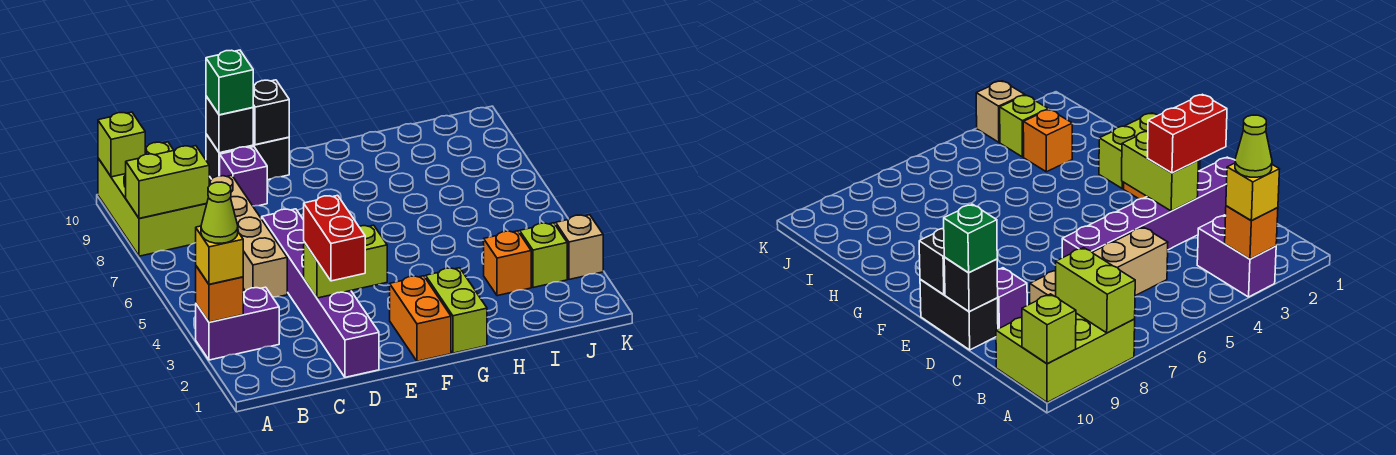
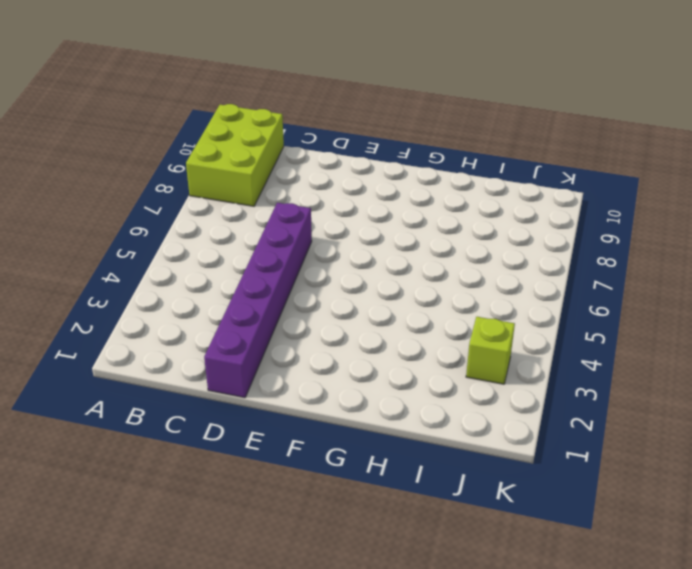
none -> purple brick A3:B3 level 1
none -> tan brick C5:C8 level 1
none -> purple brick D9 level 1

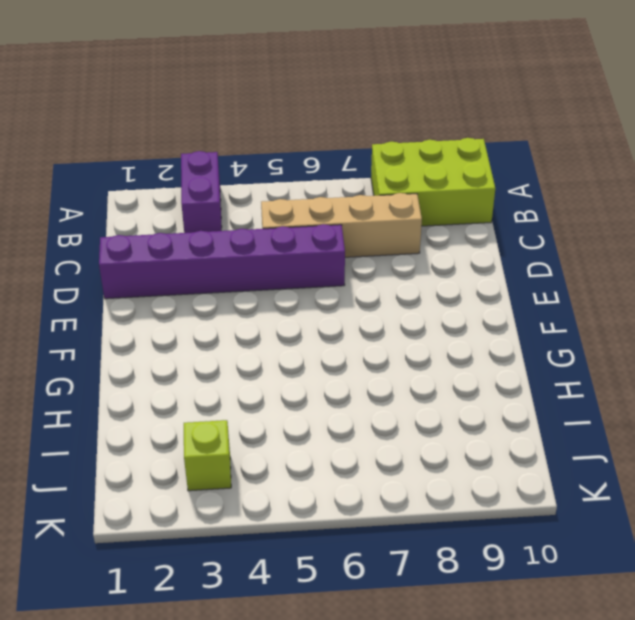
none -> purple brick D9 level 1
none -> black brick D10:E10 level 1
none -> orange brick F1:F2 level 1

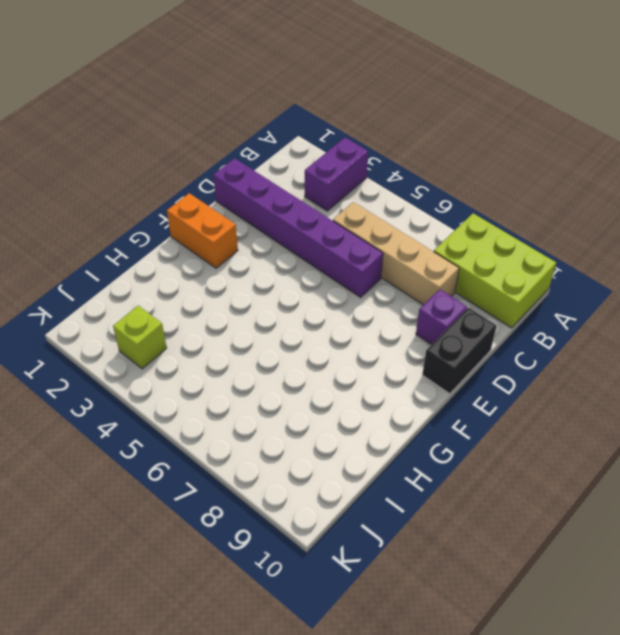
none -> lime brick G1:G2 level 1
none -> orange brick I3 level 1
none -> tan brick K3 level 1

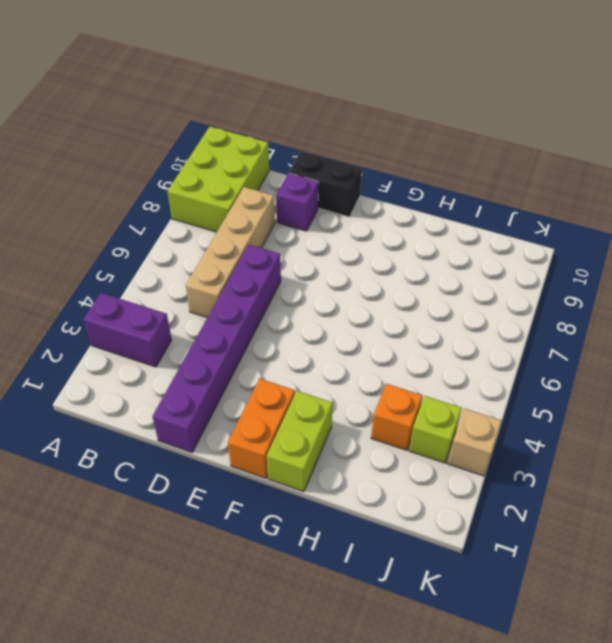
none -> orange brick A3 level 2
none -> lime brick A8:B8 level 2
none -> lime brick A10 level 2

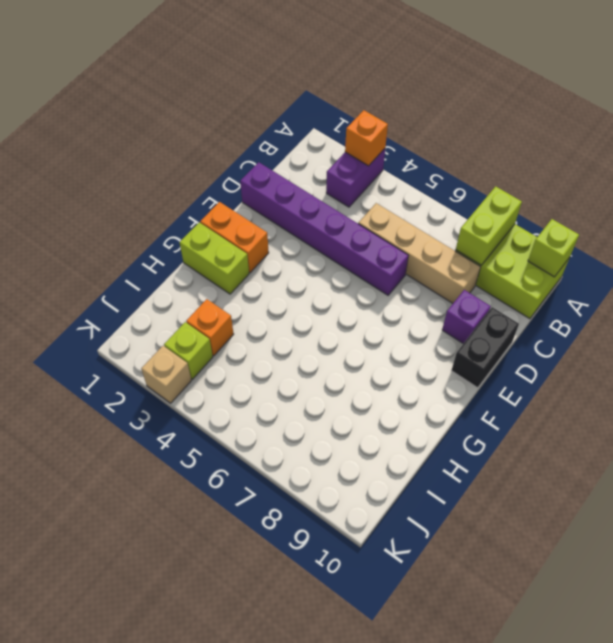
none -> lime brick D3:E3 level 2
none -> black brick D10 level 2
none -> black brick E10 level 2

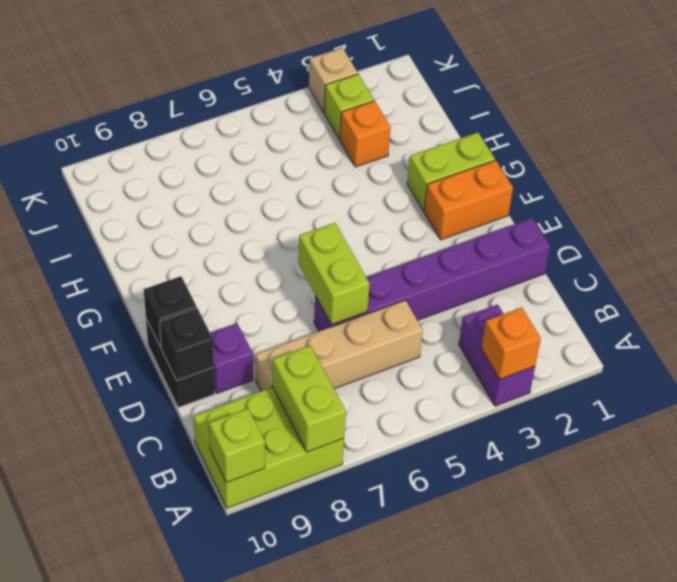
lime brick D6:E6 level 2 -> lime brick D3:E3 level 2
none -> yellow brick A3 level 3
none -> red brick D2:D3 level 3
none -> green brick D10 level 3

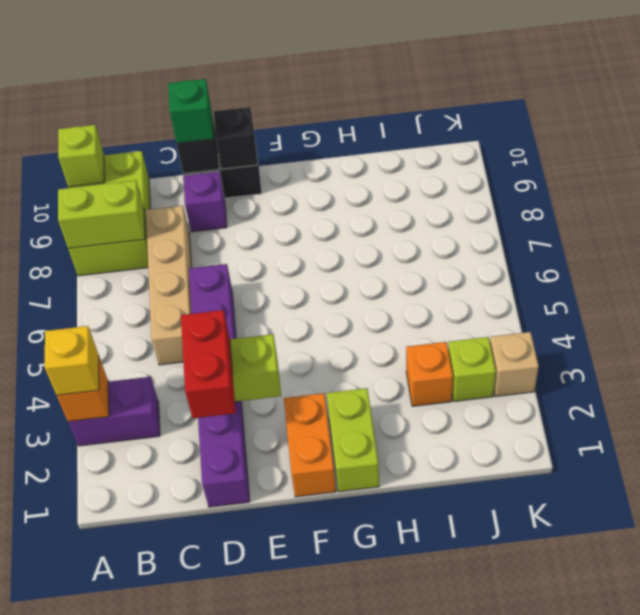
none -> lime cone A3 level 4

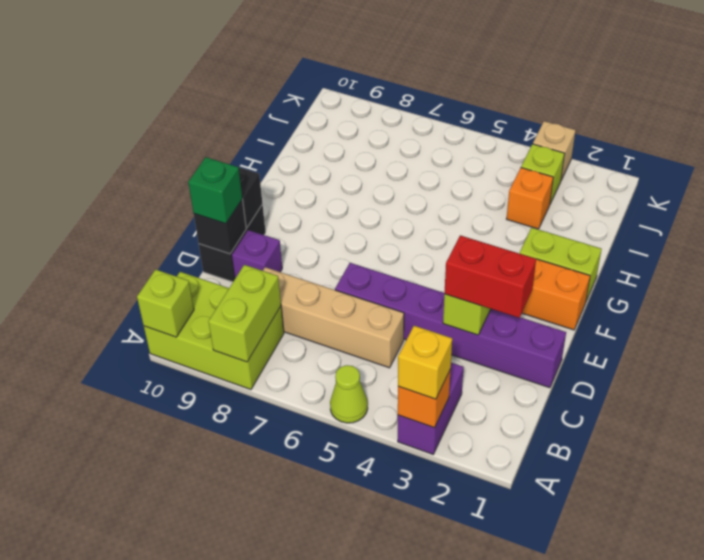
lime cone A5 level 1 -> lime cone A3 level 4

